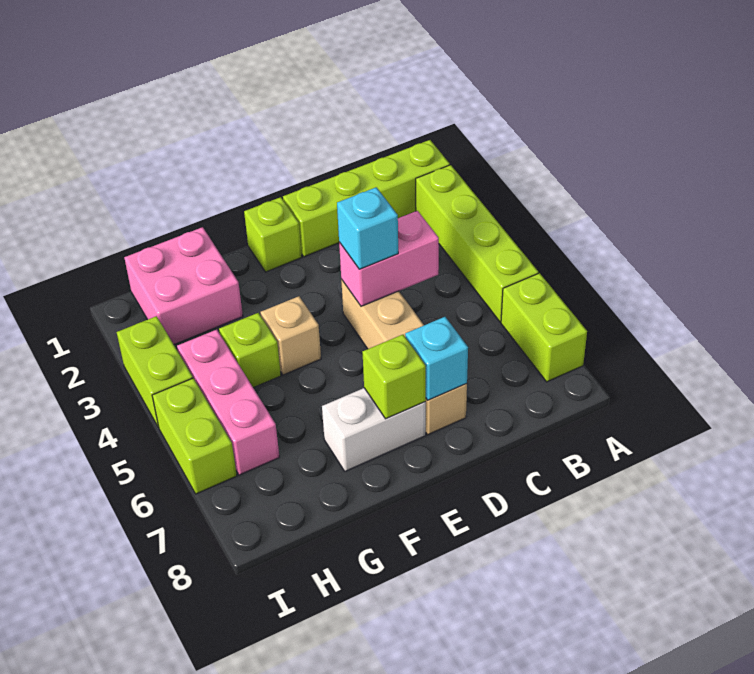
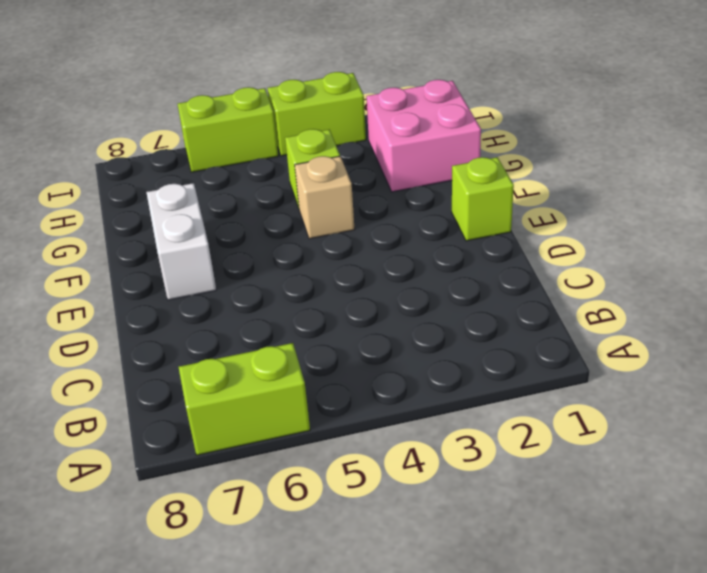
none -> lime brick A1:D1 level 1
none -> lime brick A2:A5 level 1
none -> tan brick D4:D7 level 1

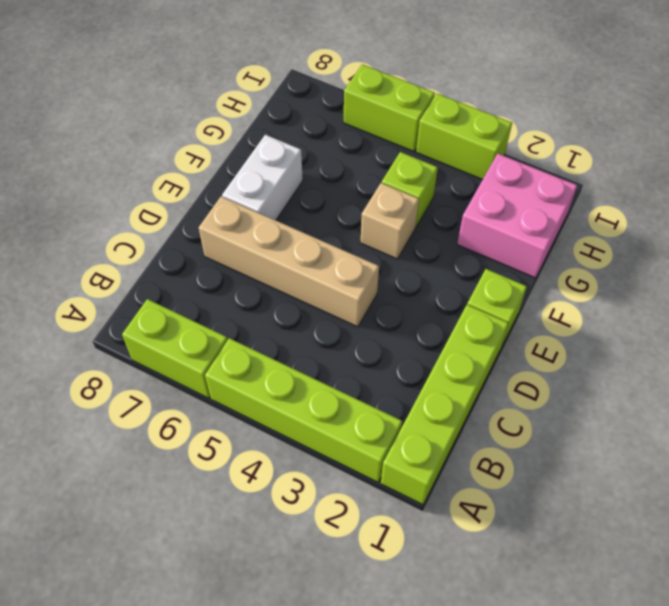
none -> pink brick H4:H6 level 1
none -> pink brick C4:D4 level 2
none -> cyan brick D7 level 2

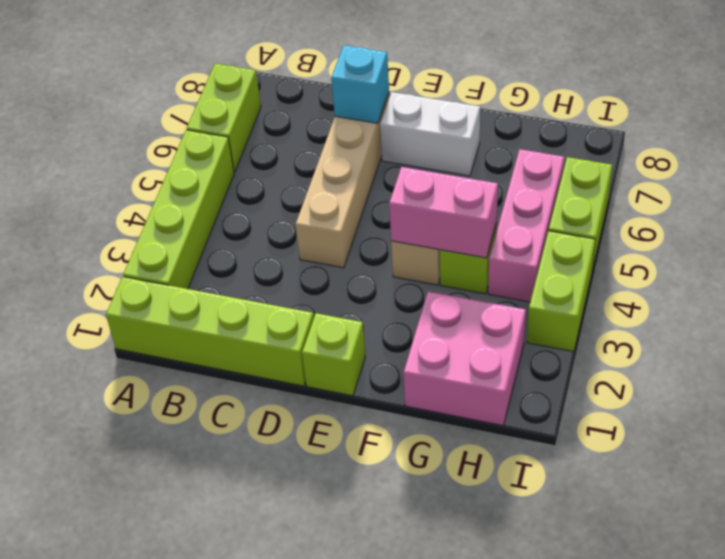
pink brick F4:G4 level 2 -> pink brick C4:D4 level 2
none -> lime brick E7 level 2
none -> cyan brick D4 level 3

